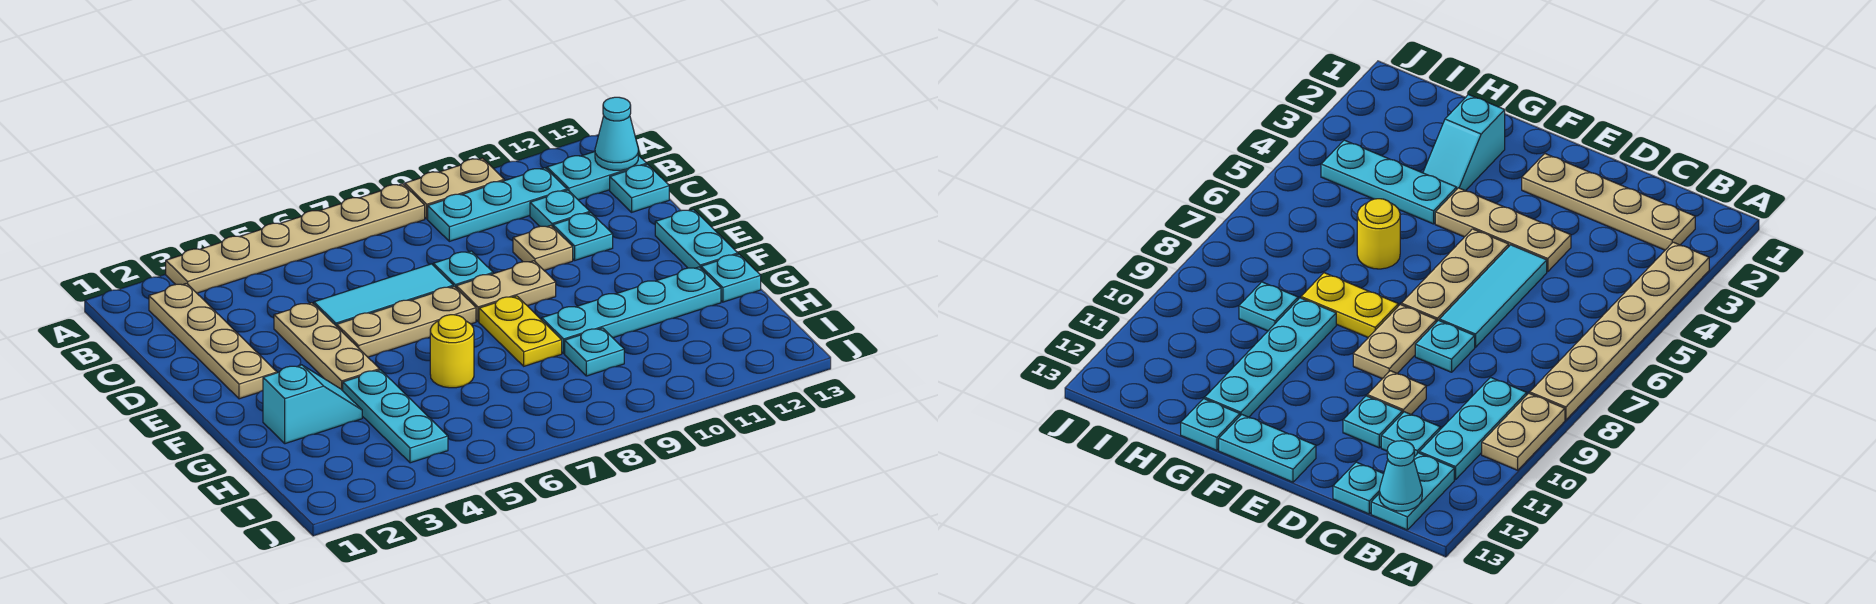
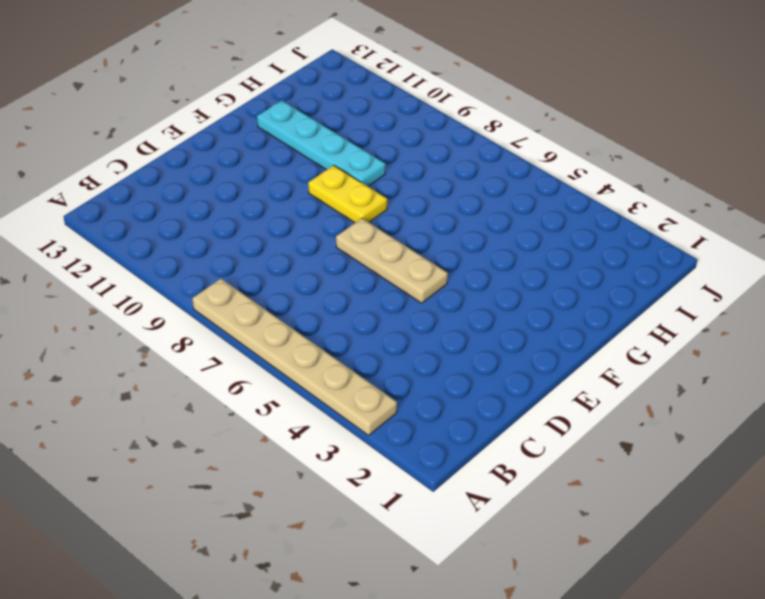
yellow plate F8:F9 level 1 -> yellow plate F8:G8 level 1
none -> tan plate A9:A10 level 1
none -> tan plate B2:E2 level 1
none -> cyan plate B9:B11 level 1

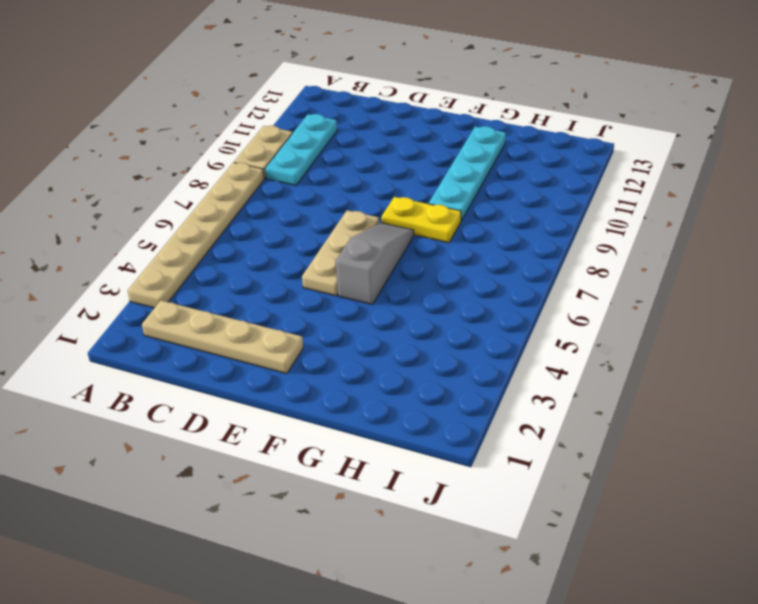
grey slope F5:F7 level 1 top 5 -> none
none -> cyan plate B12:B13 level 1
none -> cyan plate C11 level 1
none -> cyan plate C13 level 1

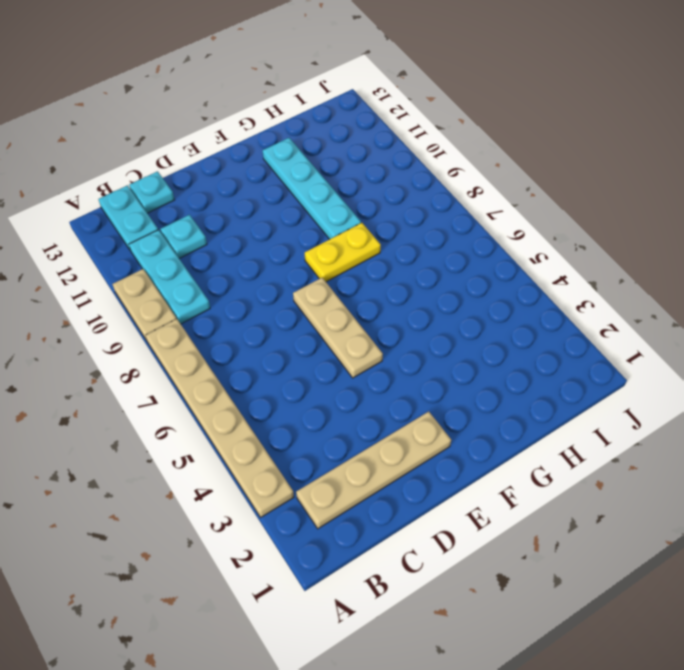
none -> tan plate D4:F4 level 1
none -> cyan tile D5:D7 level 1
none -> cyan plate D8 level 1

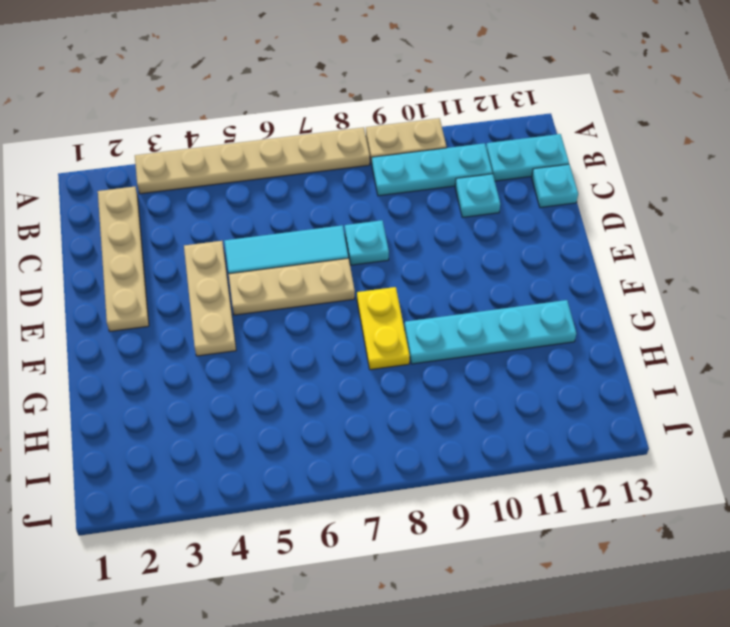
none -> tan plate D10 level 1
none -> cyan plate D11 level 1
none -> tan plate E8:E9 level 1

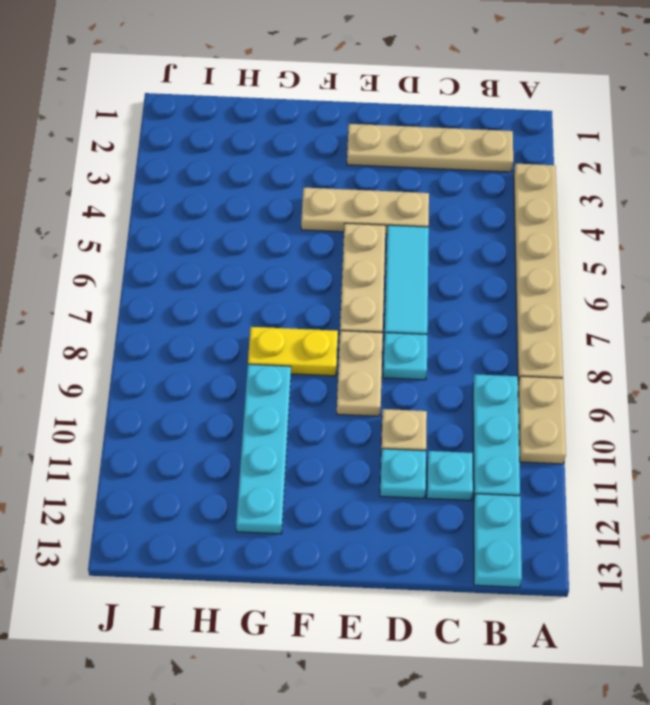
none -> cyan plate C13 level 1
none -> cyan plate E13:F13 level 1
none -> cyan slope G2:G3 level 1 top 2

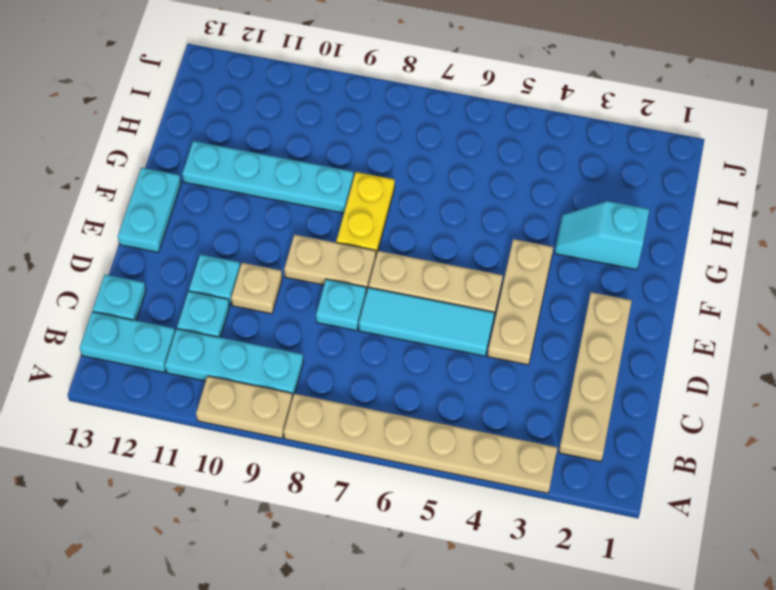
none -> cyan plate G4:I4 level 1
none -> yellow round brick G6 level 1
none -> cyan plate G13 level 1

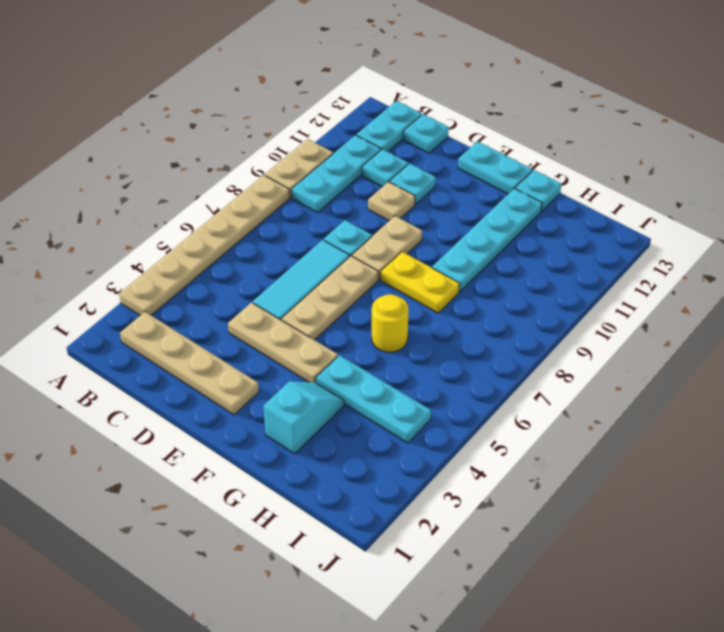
none -> cyan plate H9 level 1
none -> cyan cone B13 level 2

